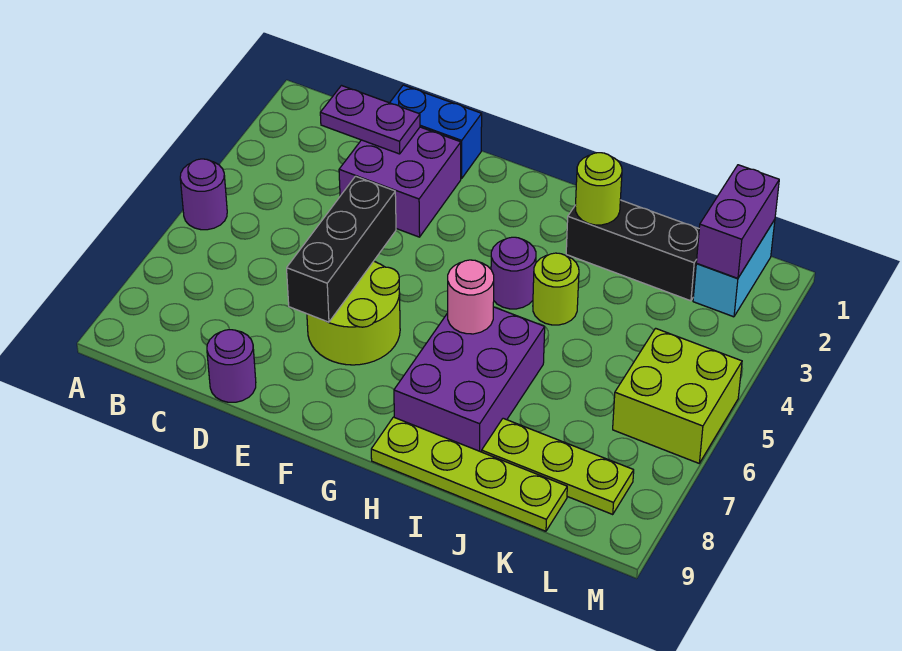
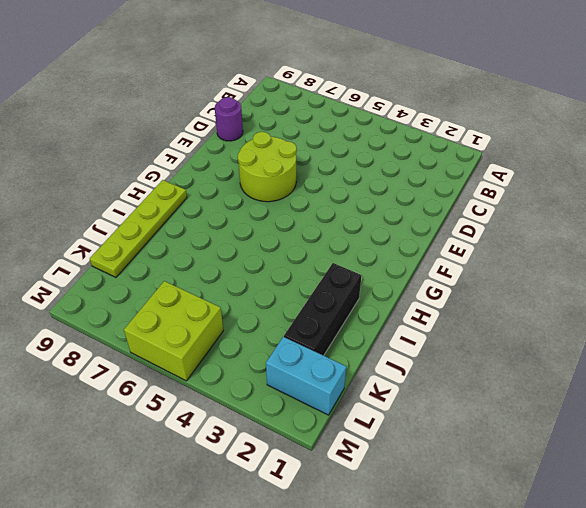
none -> purple round brick A5 level 1
none -> blue brick D1:E1 level 1
none -> purple brick D2:E3 level 1

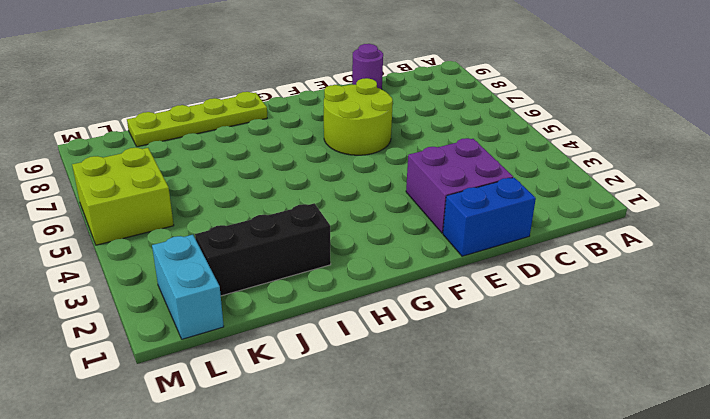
none -> purple round brick A5 level 1
none -> purple round brick H4 level 1
none -> purple brick H6:I8 level 1

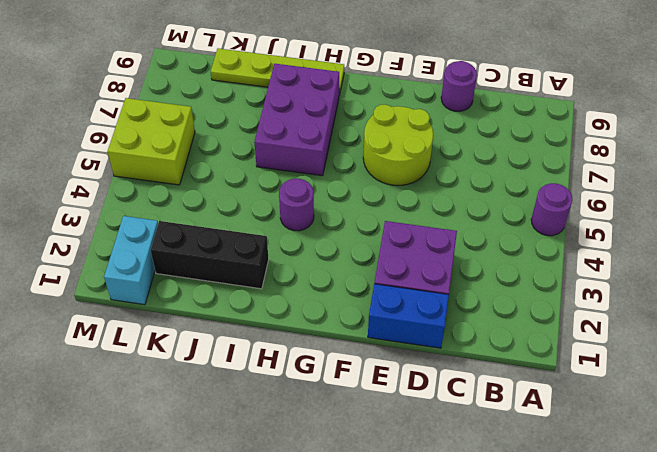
none -> lime round brick I4 level 1
none -> lime plate J8:L8 level 1
none -> purple plate C2:D2 level 2

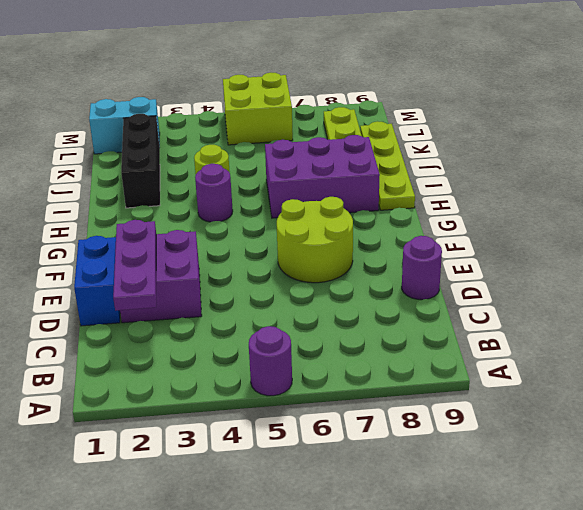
purple plate C2:E2 level 2 -> purple plate C2:D2 level 2
none -> black brick E5:E7 level 2
none -> pink round brick H6 level 2
none -> lime round brick I2 level 2

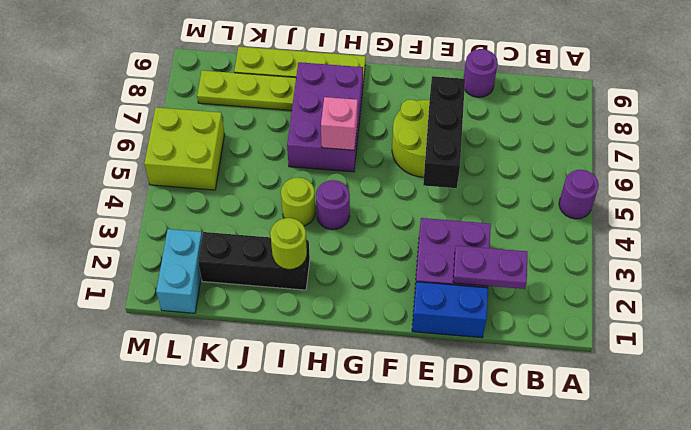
pink brick H6 level 2 -> pink round brick H6 level 2
none -> purple brick L1:L2 level 2

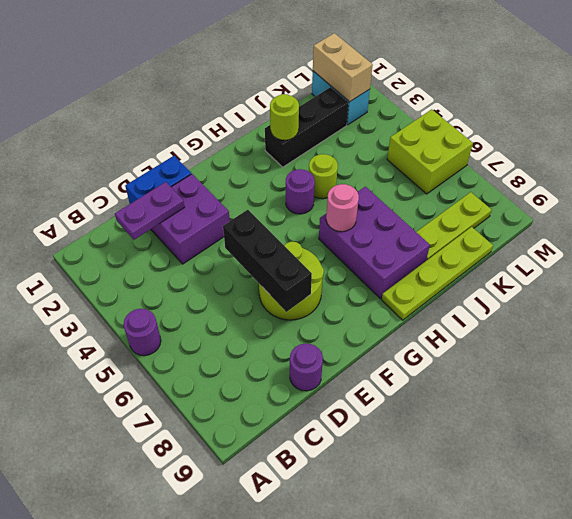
tan brick L1:L2 level 2 -> purple brick L1:L2 level 2

